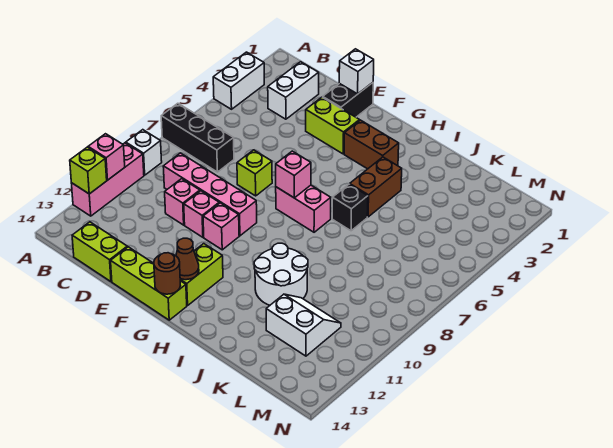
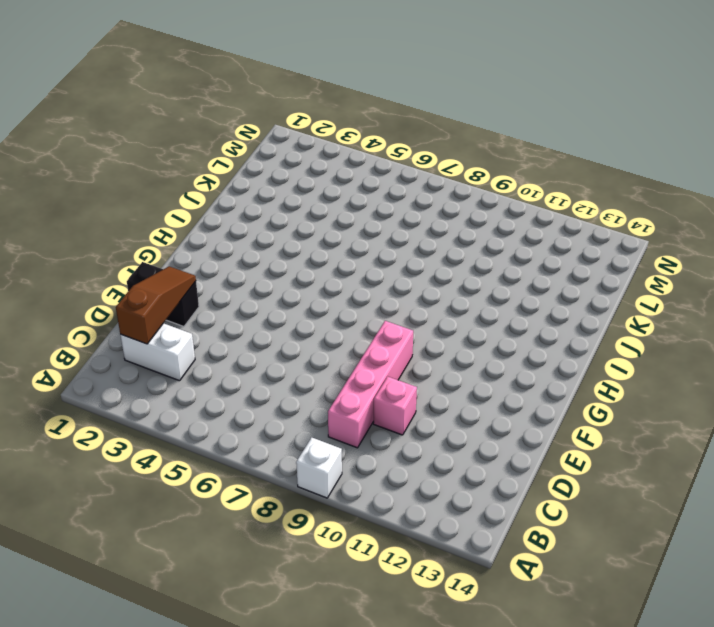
brown slope C2:E2 level 2 top C -> none
none -> white brick A3:A4 level 1
none -> black brick A7:C7 level 1
none -> pink brick A10:A12 level 1

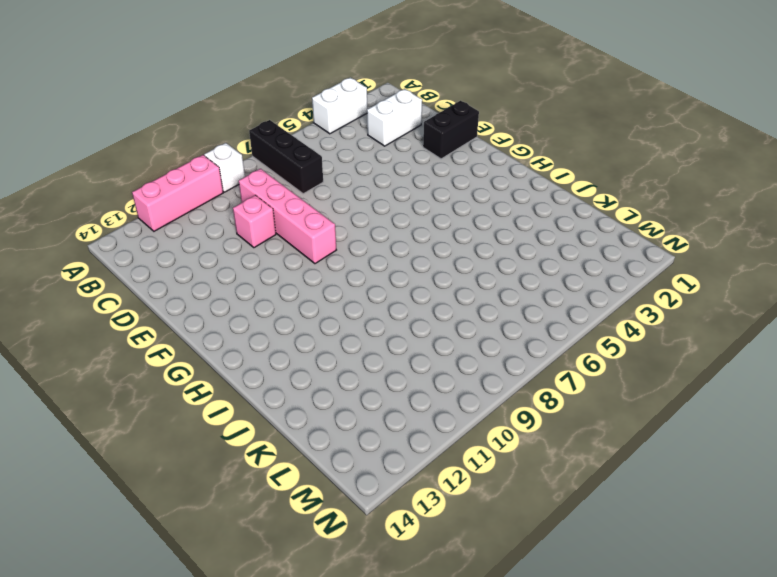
none -> lime brick C14:D14 level 1
none -> lime brick E3:F3 level 1
none -> lime brick E7 level 1

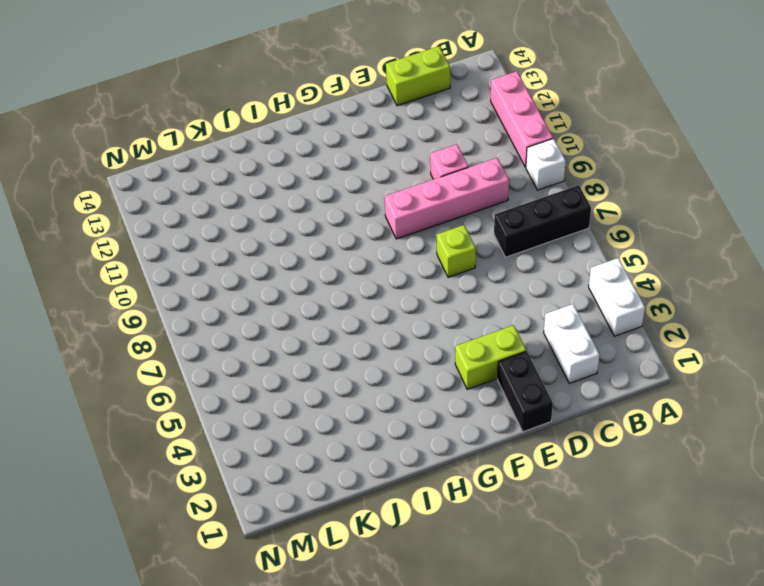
none -> pink brick E10 level 1
none -> lime brick E14:G14 level 1
none -> pink brick F10 level 1

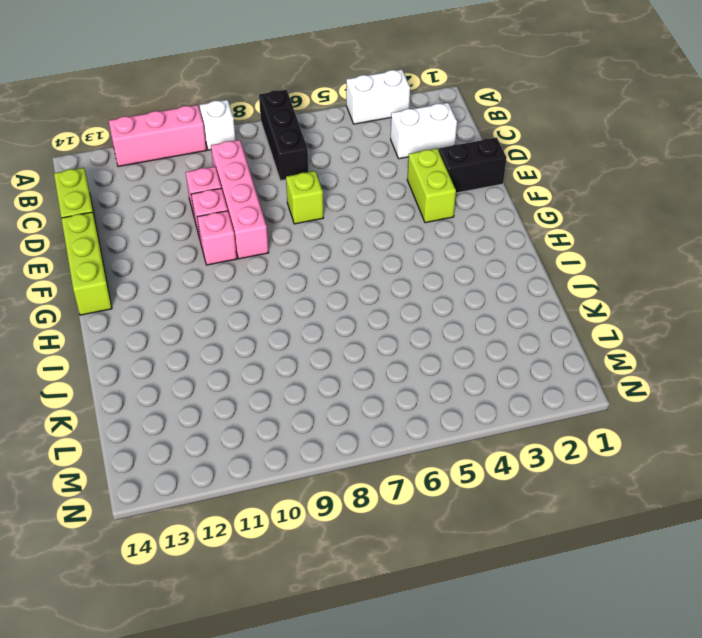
none -> brown brick G3:H3 level 1
none -> pink brick G7:H7 level 1
none -> lime brick G12:G13 level 1

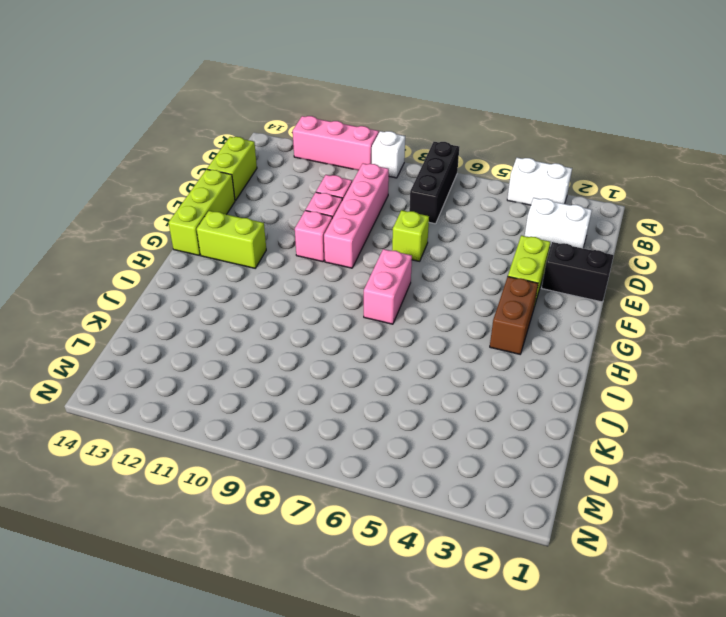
none -> brown brick I4:I5 level 1
none -> black brick I6 level 1
none -> white round brick I10:J11 level 1

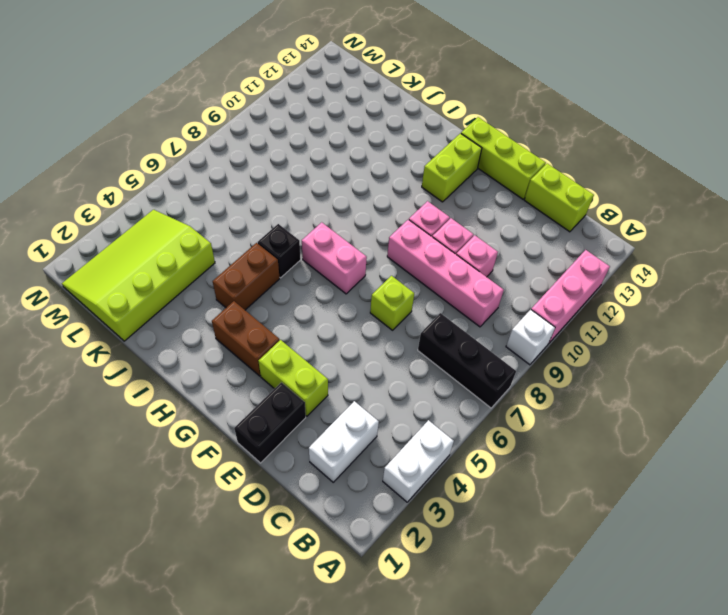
lime slope K1:M4 level 1 top K -> none
none -> white round brick I10:J11 level 1
none -> white slope K11:L12 level 1 top 12
none -> pink brick A11 level 2

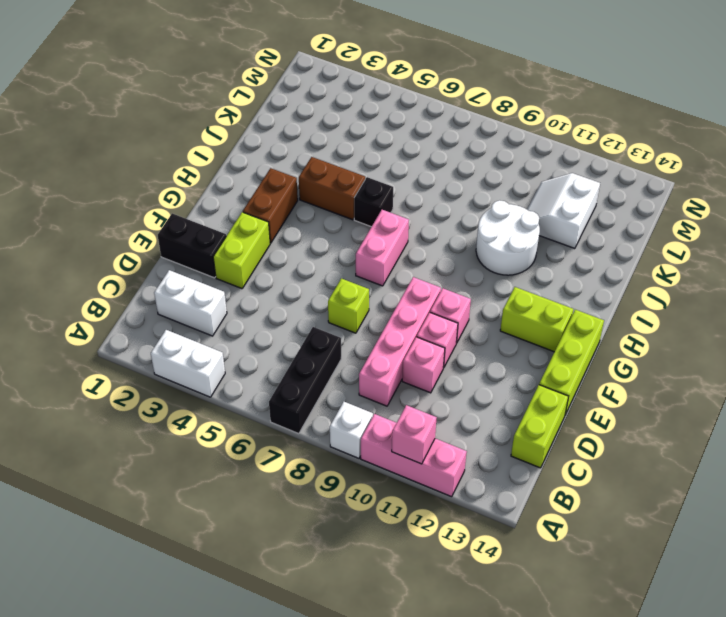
none -> lime brick A12 level 2
none -> white brick E1 level 2
none -> pink brick G7 level 2

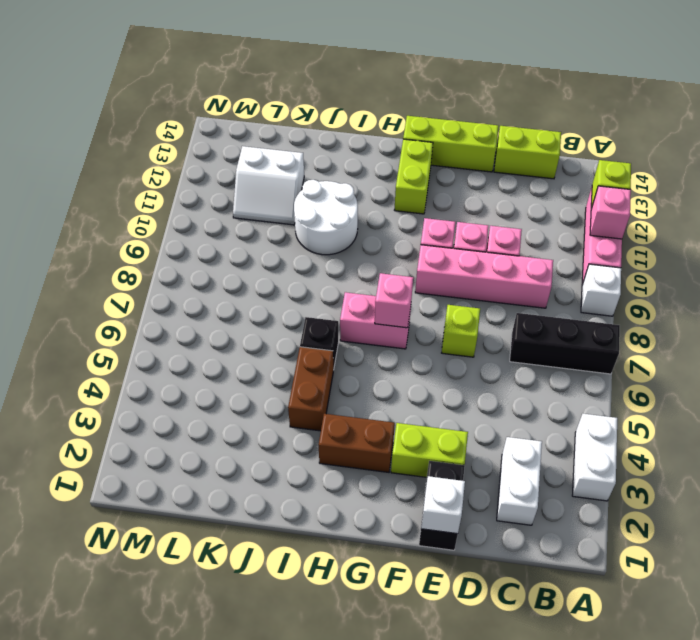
none -> brown cone G13 level 2
none -> brown round brick G14 level 2

